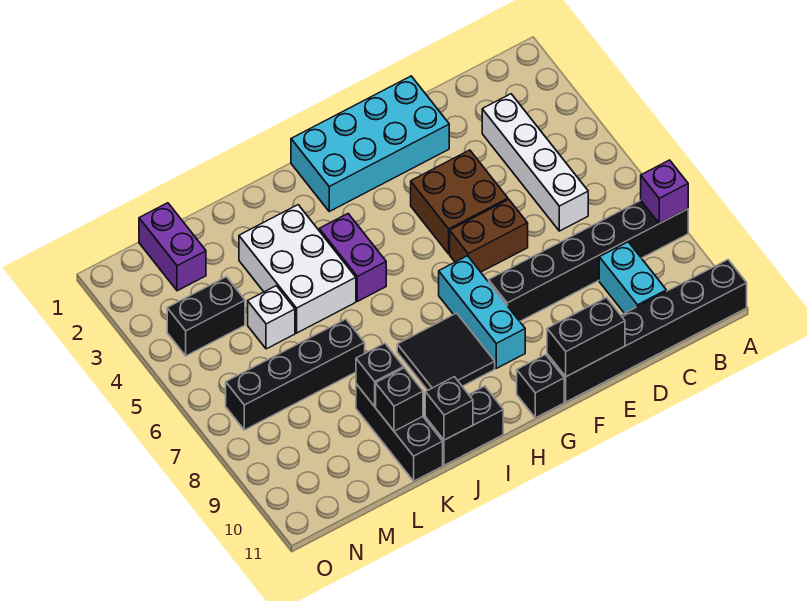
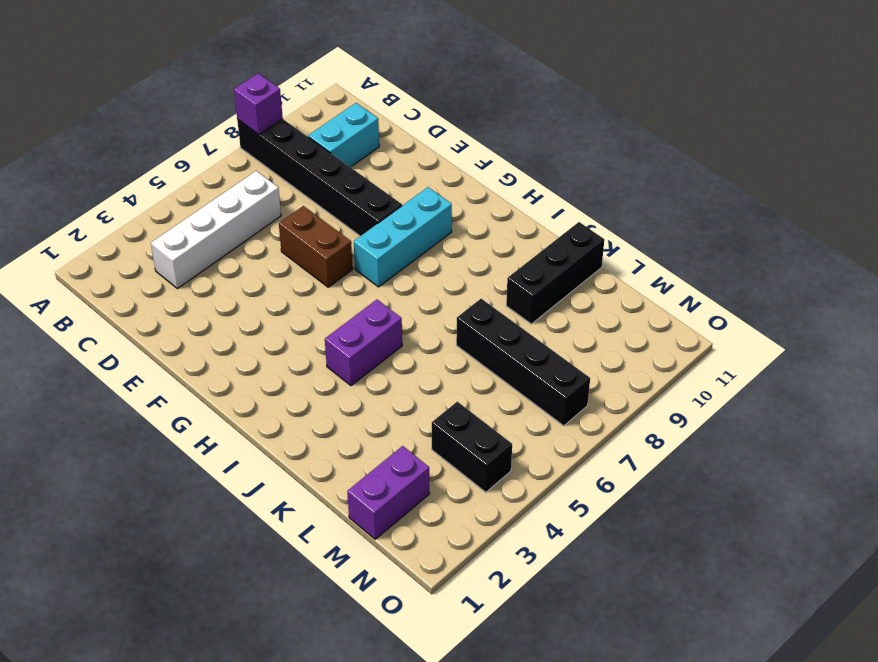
none -> black brick A11:F11 level 1
none -> cyan brick E1:H2 level 1
none -> brown brick E4:F5 level 1

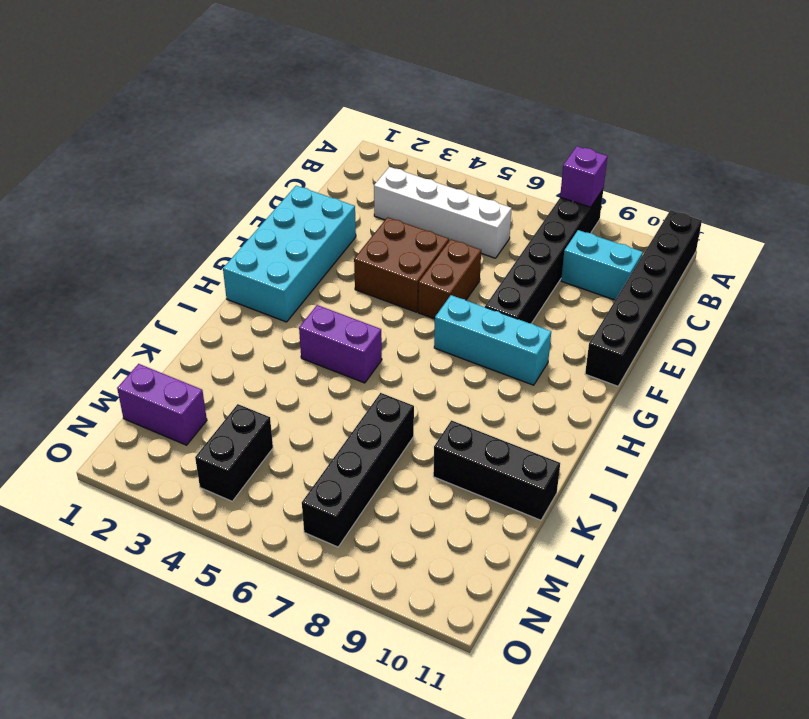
none -> black brick G11 level 1
none -> black tile H8:I9 level 1
none -> black brick I11:J11 level 1

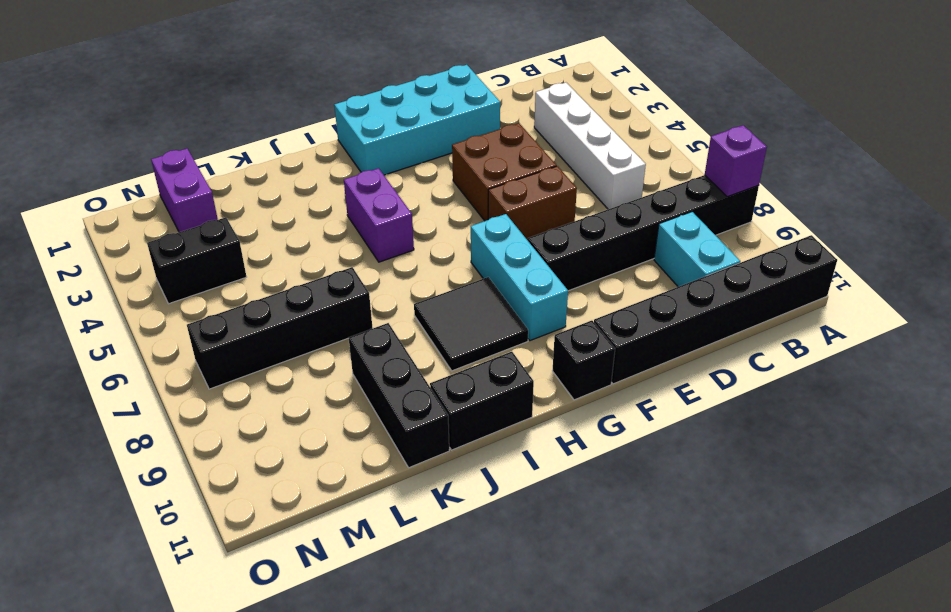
none -> white brick J3:K5 level 1
none -> white brick L5 level 1
none -> black brick E11:F11 level 2

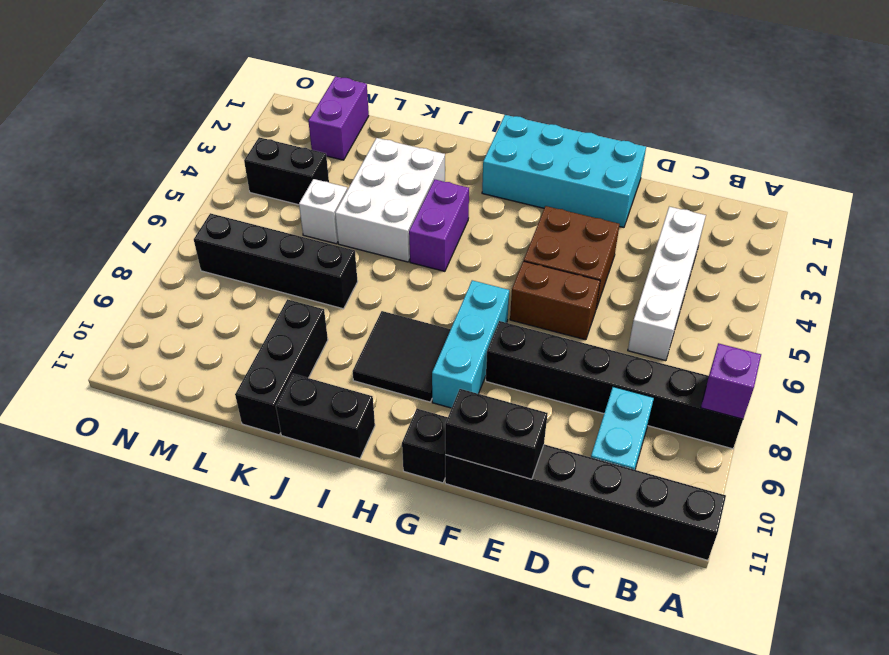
none -> black brick J11 level 2
none -> black brick K9 level 2
none -> black brick K10 level 2

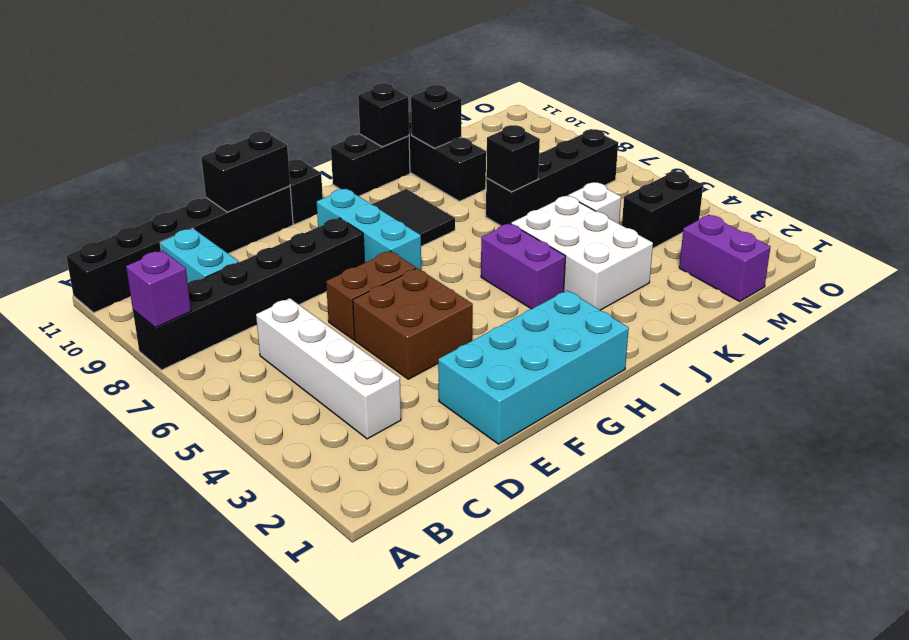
black brick K7 level 2 -> black brick K9 level 2

